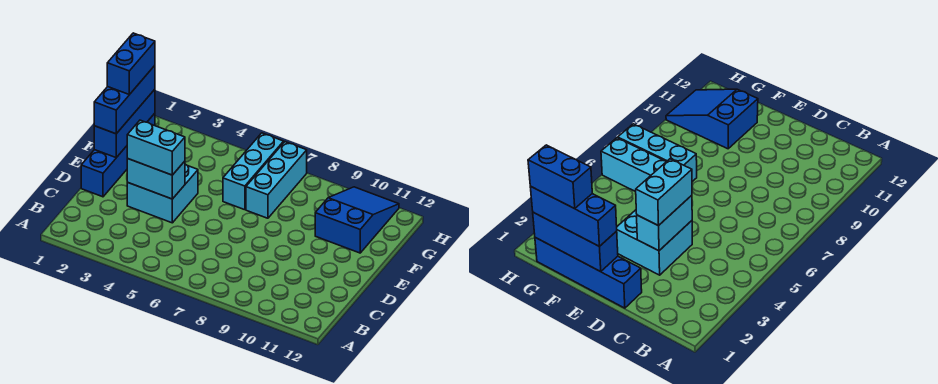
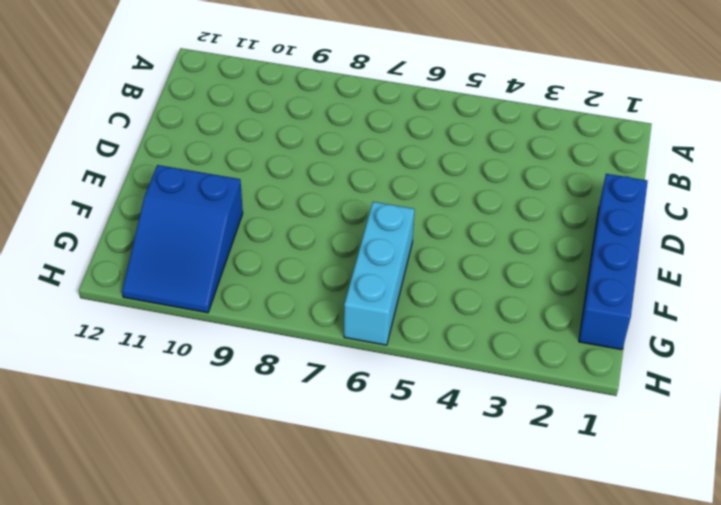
none -> cyan brick D3:E4 level 1
none -> cyan brick F7:H7 level 1

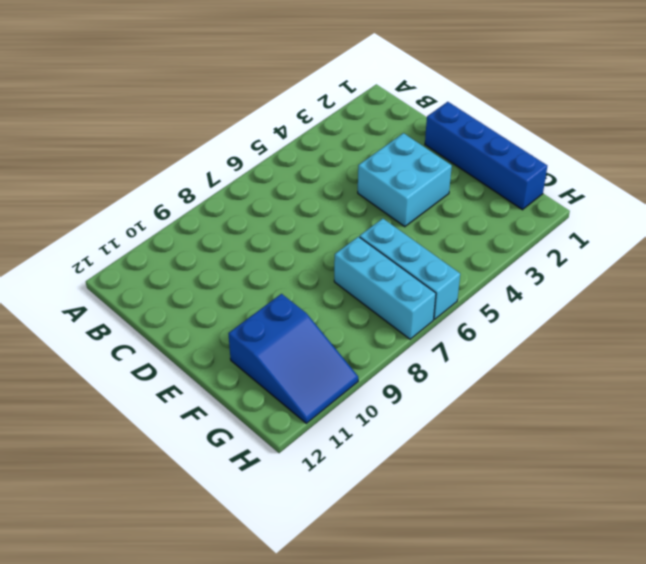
none -> cyan brick D3:D4 level 2
none -> blue brick E1:G1 level 2

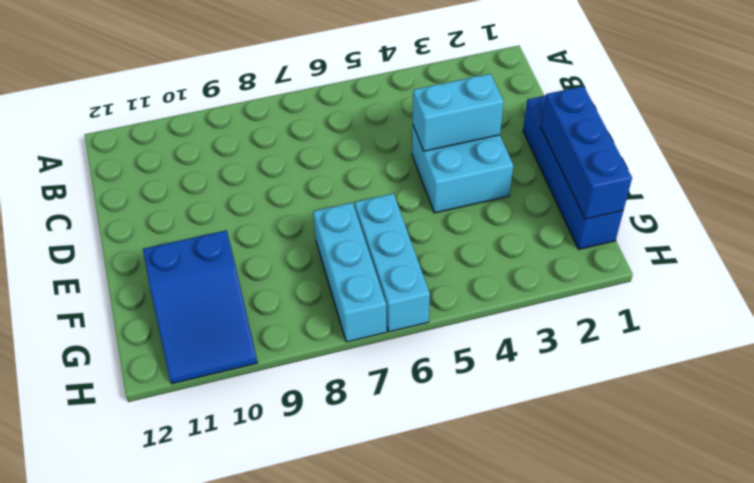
none -> cyan brick D3:D4 level 3
none -> blue brick E1:G1 level 3

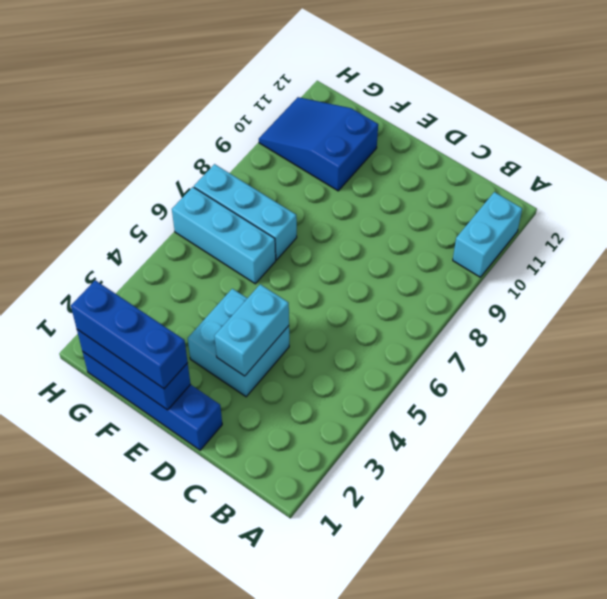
cyan brick A10:A11 level 1 -> cyan brick D3:D4 level 3
none -> blue brick F1:G1 level 4

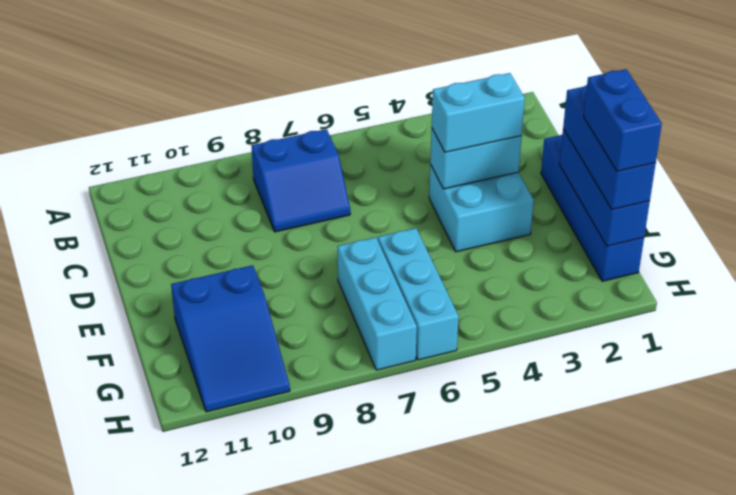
blue slope B7:C8 level 1 top B -> none

